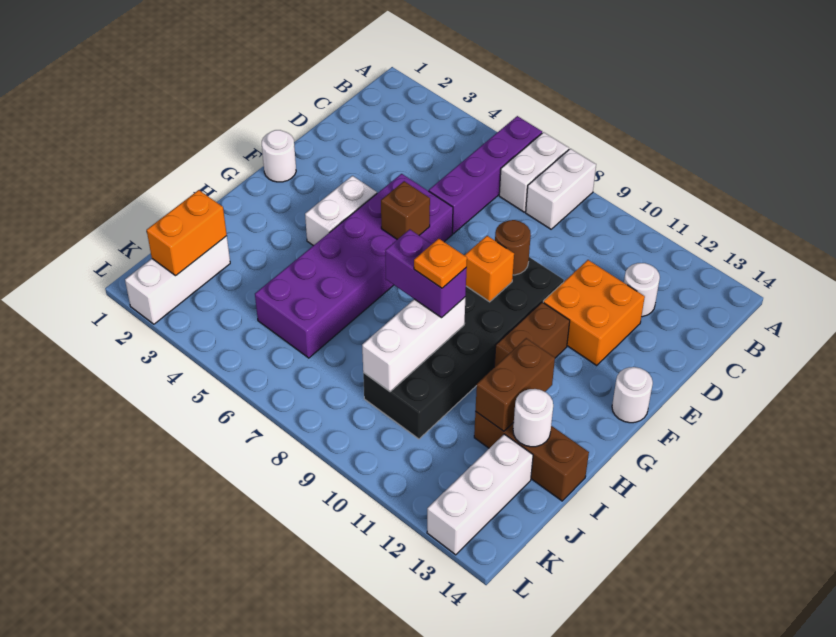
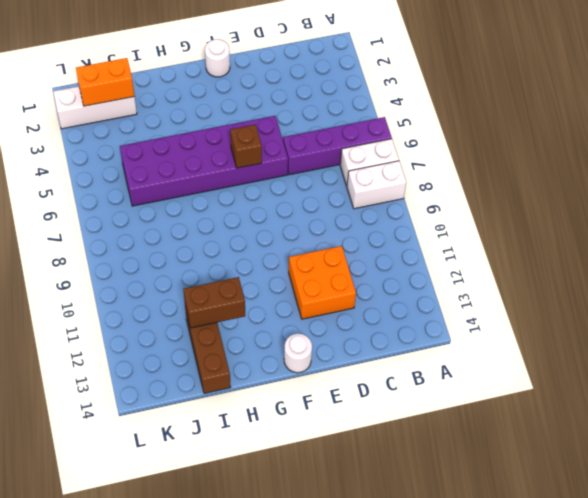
none -> white round brick C12 level 1
none -> black brick E9:J10 level 1
none -> white brick F4:G4 level 1

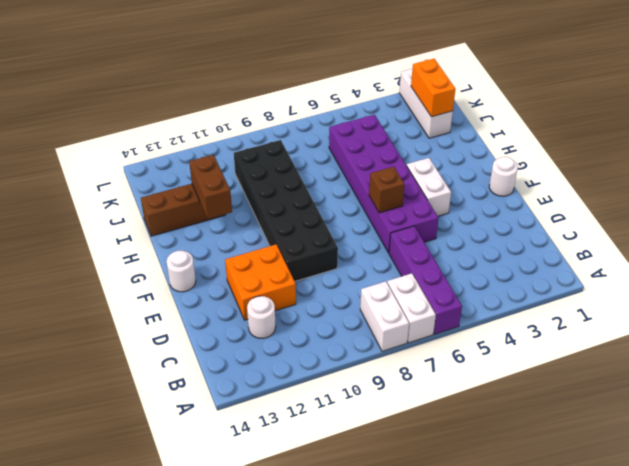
none -> brown brick F11:G11 level 1
none -> white brick J13:L13 level 1
none -> brown round brick E9 level 2

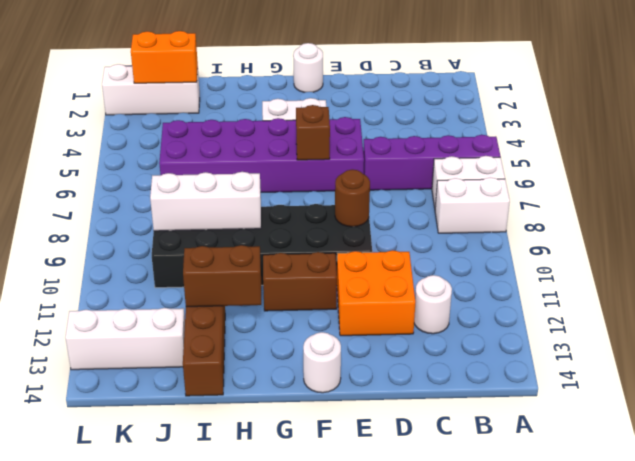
none -> orange brick F9 level 2
none -> white round brick I13 level 2
none -> purple brick H8:H9 level 3

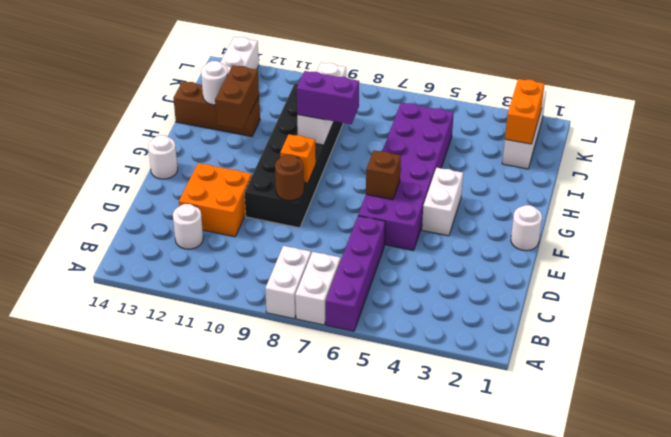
none -> brown brick F11:G11 level 1
none -> orange plate H9 level 4

